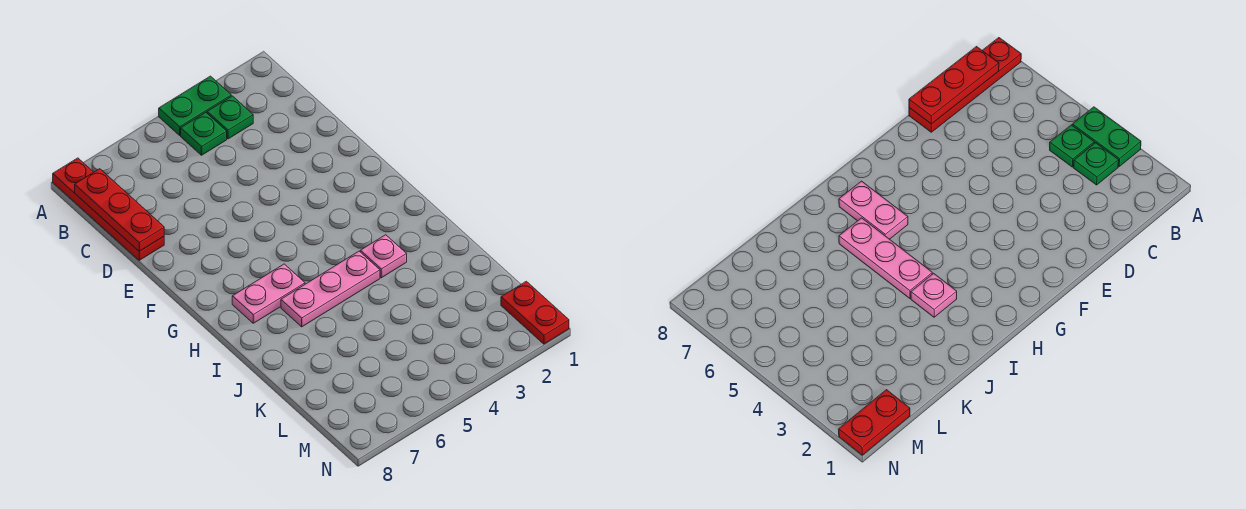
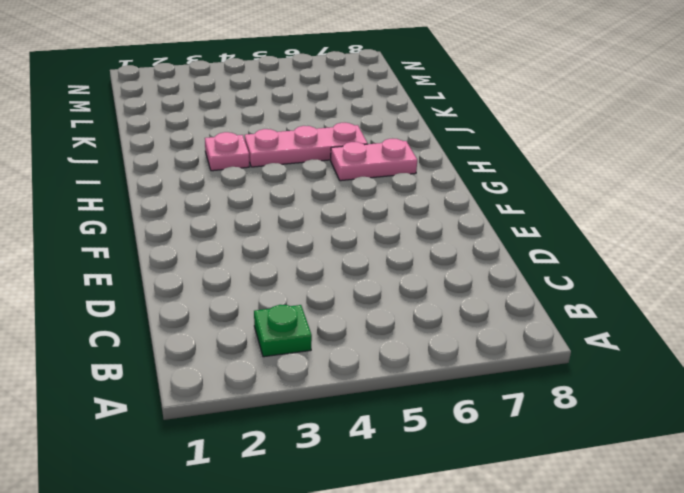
none -> green plate A3:A4 level 1
none -> red plate A8:D8 level 1

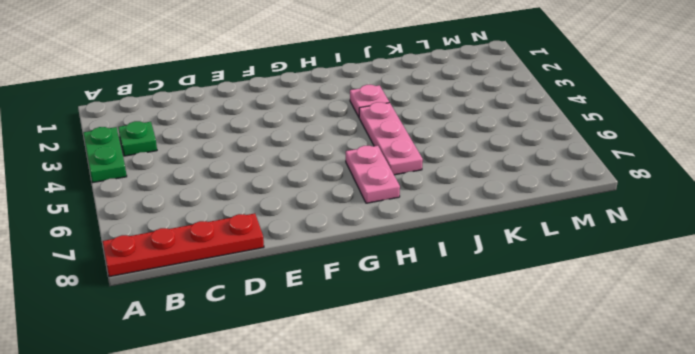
none -> green plate B4 level 1
none -> red plate M1:N1 level 1

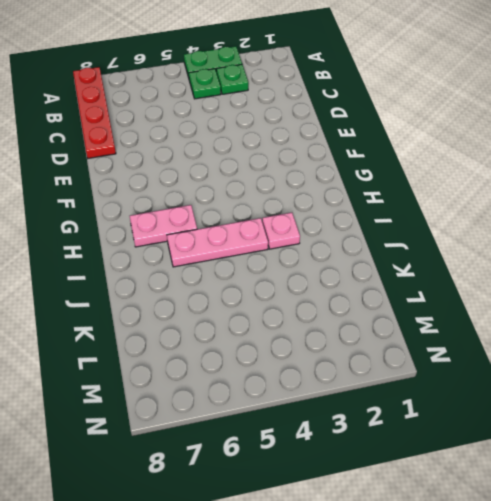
none -> red plate M1:N1 level 1
none -> red plate B8:D8 level 2

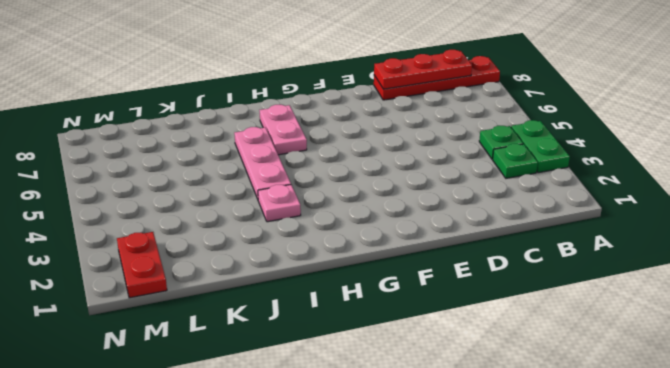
red plate M1:M2 level 1 -> red plate M1:N1 level 1

